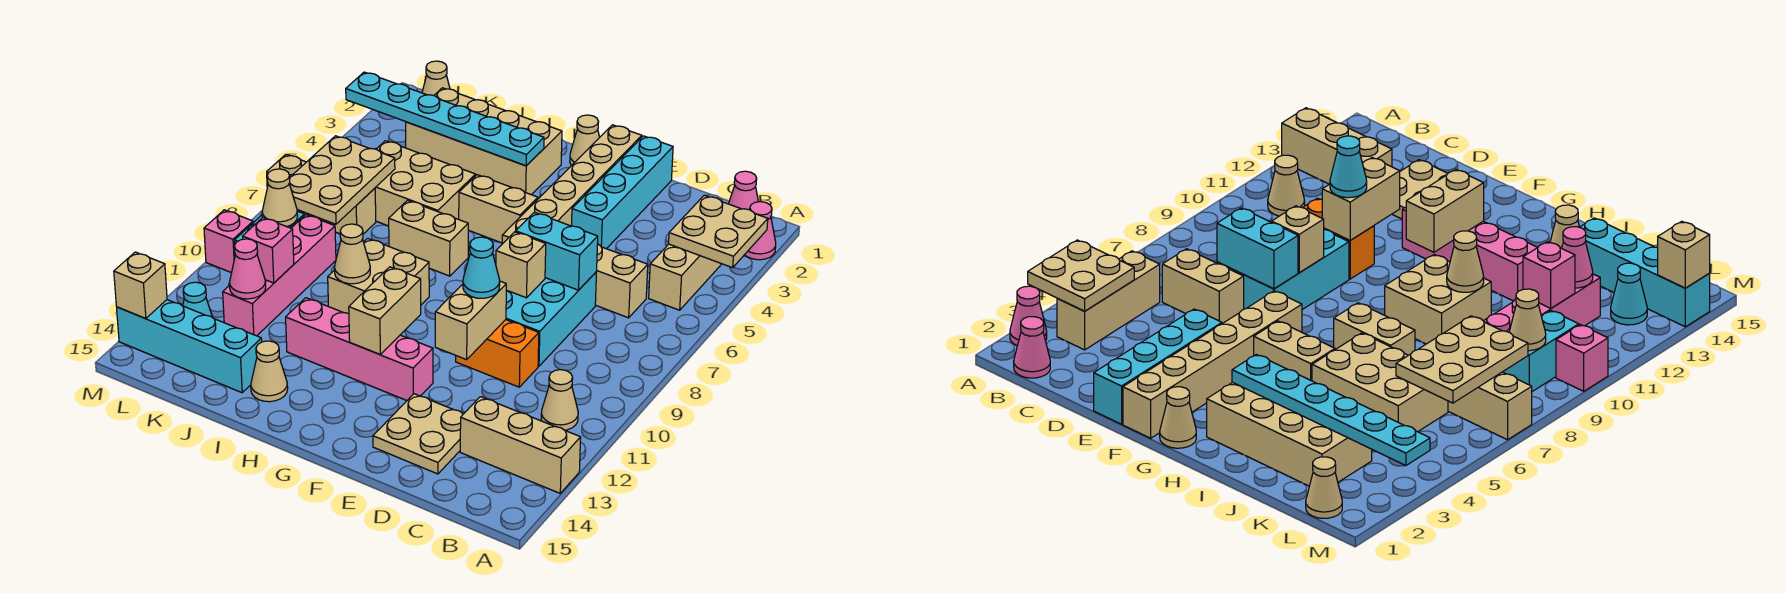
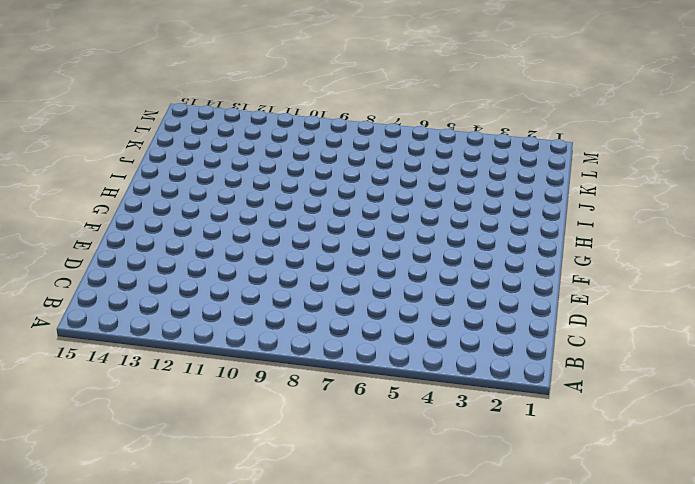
none -> pink cone A2 level 1
none -> tan brick A13:C13 level 1
none -> pink cone B1 level 1
none -> tan brick B3:B5 level 1

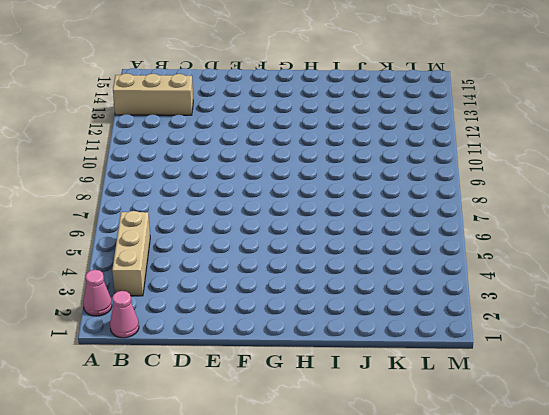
none -> tan cone B11 level 1
none -> tan brick C6:D6 level 1
none -> cyan brick D7:E9 level 1
none -> orange brick D10:E10 level 1

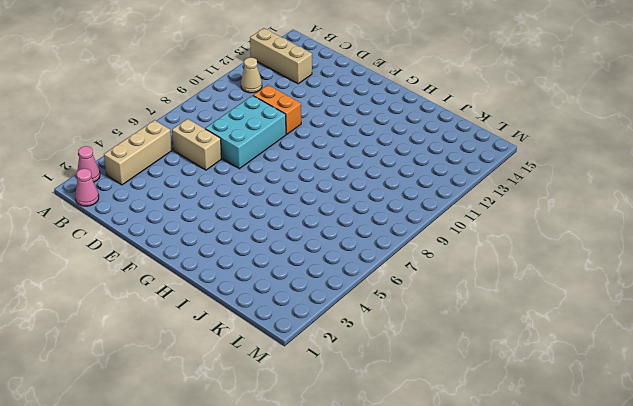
none -> tan plate D13:E14 level 1
none -> cyan brick E1:E4 level 1
none -> tan brick F1:F6 level 1
none -> pink brick F12:I12 level 1

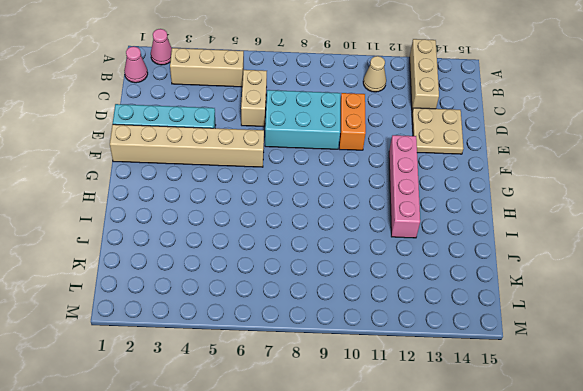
none -> tan cone G1 level 1
none -> tan brick G5:H5 level 1
none -> tan brick H2:K3 level 1
none -> tan brick H7:I7 level 1

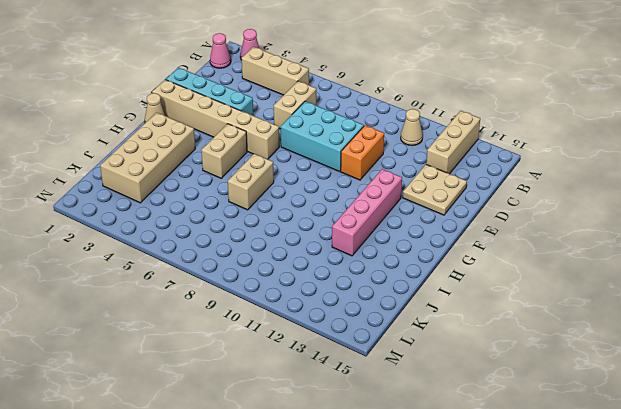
none -> tan brick H9:I10 level 1
none -> tan brick I5:K6 level 1
none -> tan cone I14 level 1
none -> cyan brick J14:M14 level 1

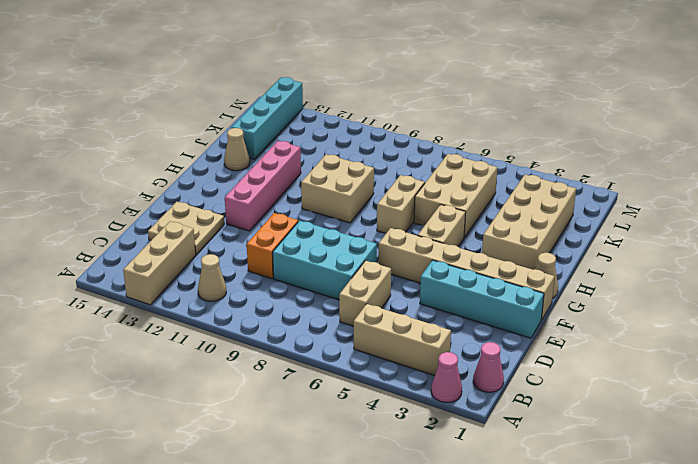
none -> tan brick K7:M7 level 1
none -> pink brick K9:K12 level 1
none -> tan cone L1 level 1
none -> cyan brick L9:L10 level 1

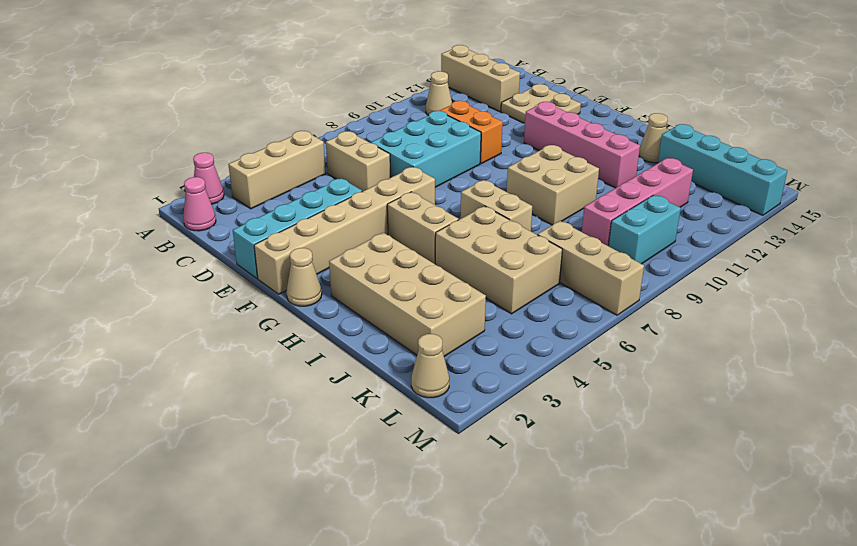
none -> cyan cone L13 level 1
none -> pink brick M10 level 1
none -> tan plate A3:B4 level 2
none -> cyan brick D7:E7 level 2

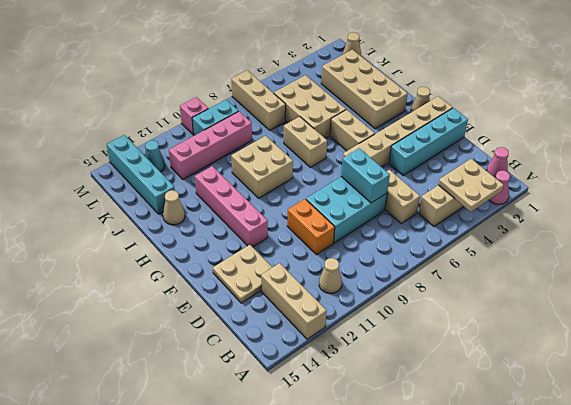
none -> tan brick E8 level 2
none -> tan brick E10:E11 level 2
none -> tan brick G11:G12 level 2
none -> cyan plate H3:M3 level 2

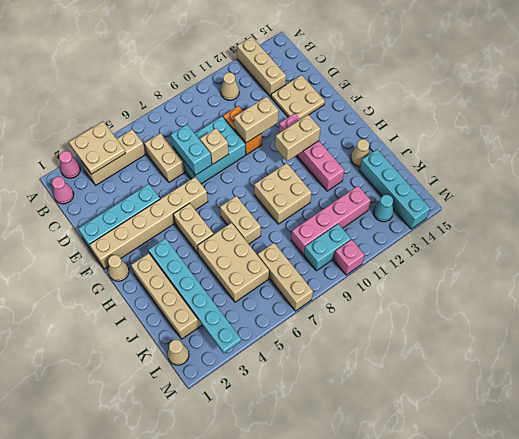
none -> tan cone I10 level 2
none -> tan plate K6:L8 level 2
none -> pink brick K11 level 2
none -> pink cone K12 level 2

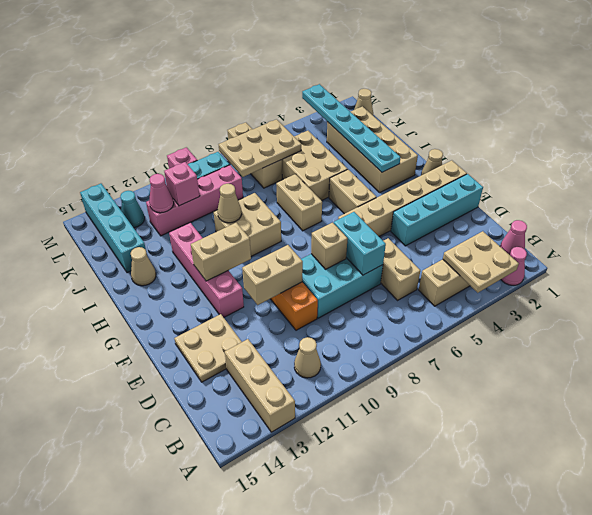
none -> tan cone L9 level 2
none -> tan brick M14 level 2
none -> cyan cone E10 level 3

